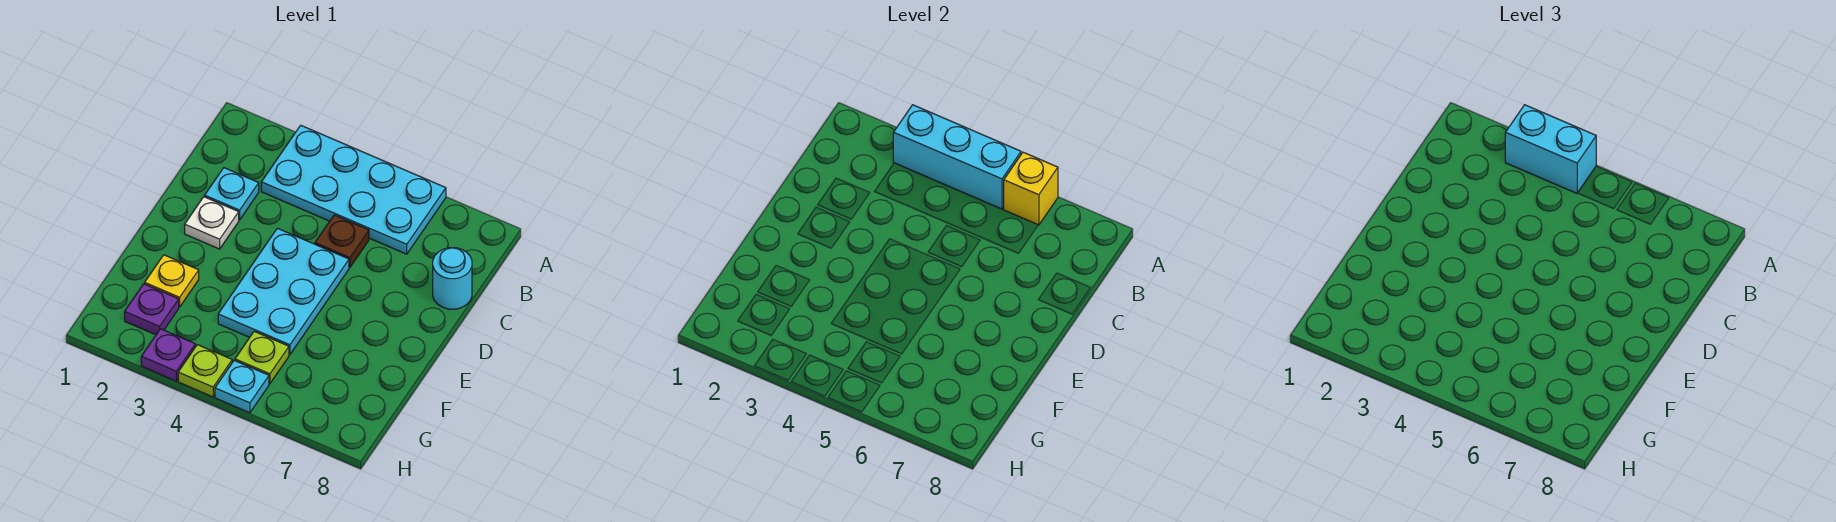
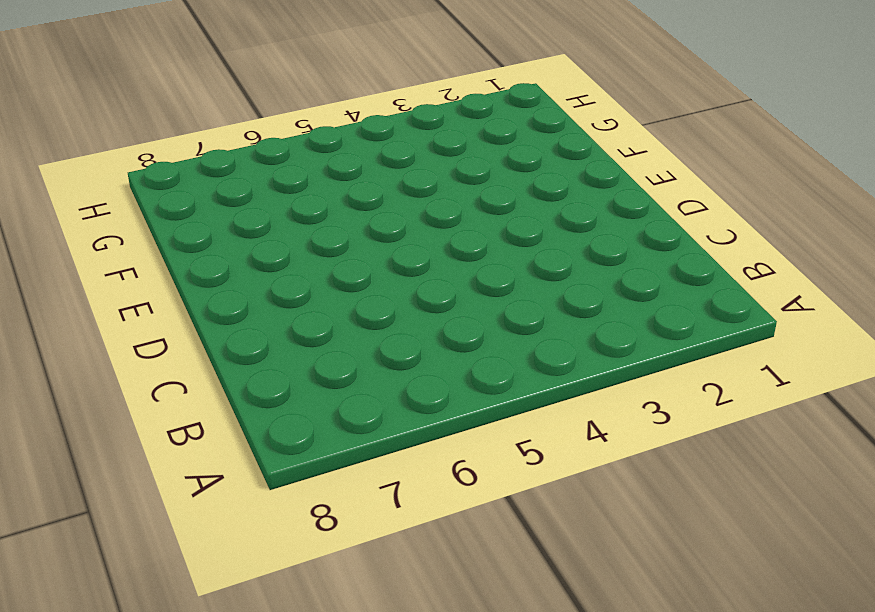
none -> cyan plate A3:B6 level 1
none -> cyan plate C2 level 1
none -> brown plate C5 level 1

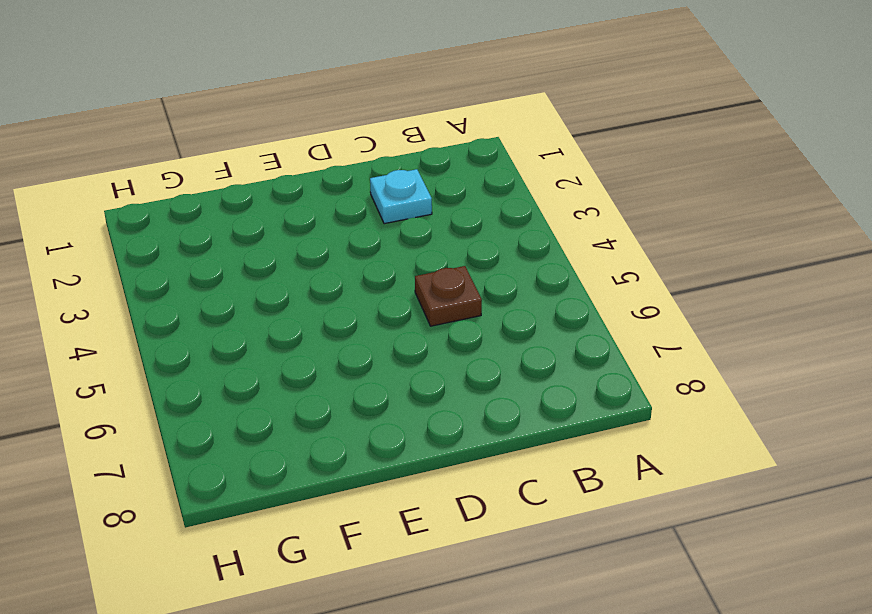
none -> cyan plate A3:B6 level 1
none -> cyan round brick C8 level 1
none -> white plate D2 level 1

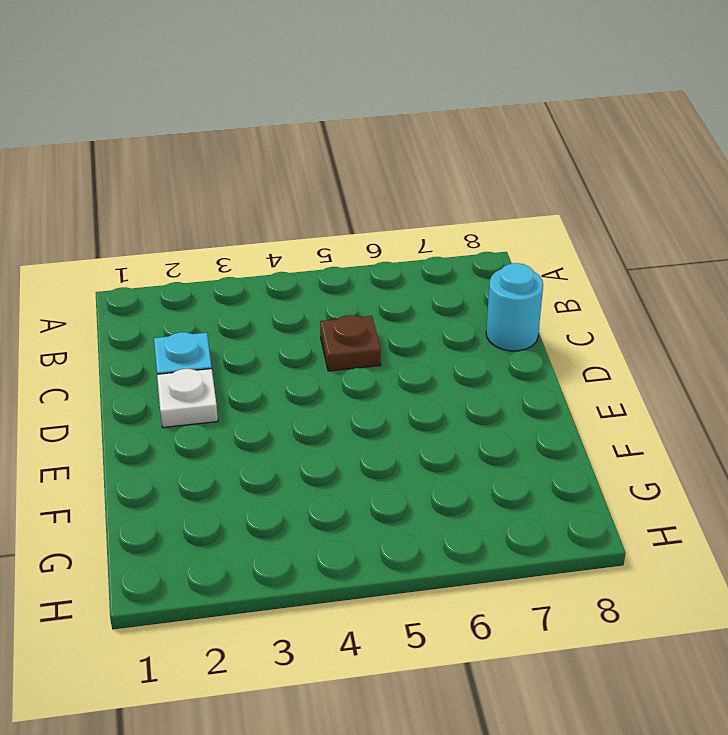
none -> cyan plate A3:B6 level 1
none -> cyan plate D4:F5 level 1
none -> yellow plate F2 level 1

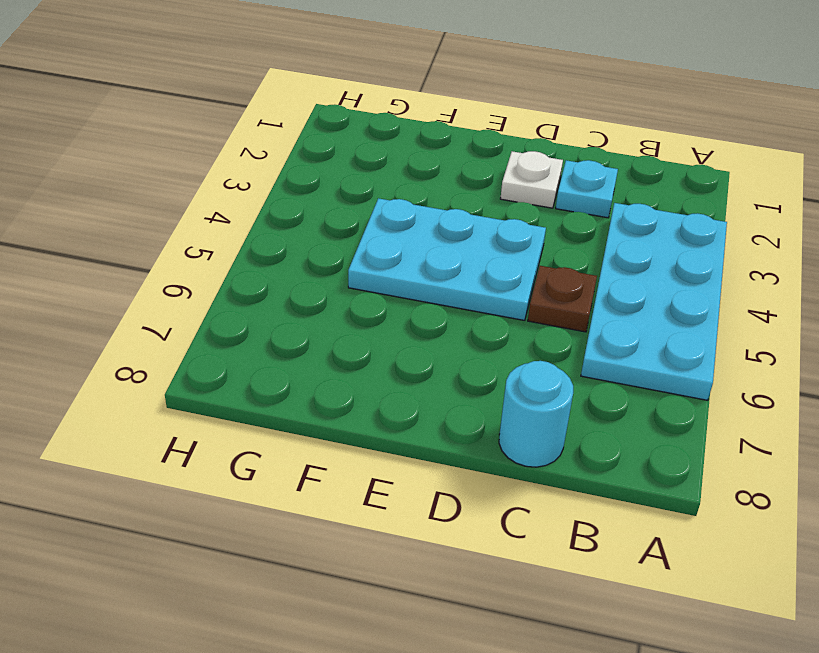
none -> yellow plate F2 level 1
none -> purple plate G2 level 1
none -> lime plate G5 level 1

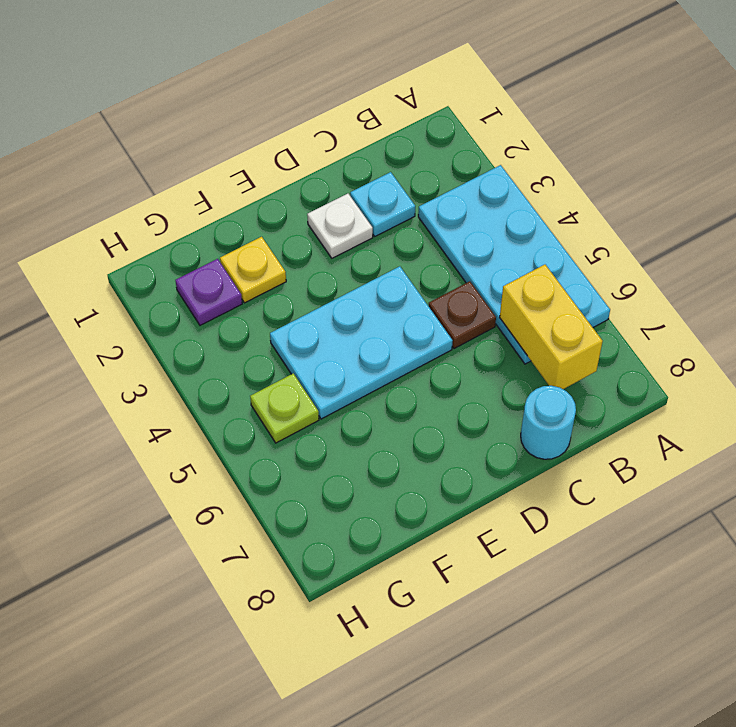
yellow brick B6:B7 level 2 -> none
none -> purple plate H3 level 1
none -> lime plate H4 level 1
none -> cyan plate H5 level 1

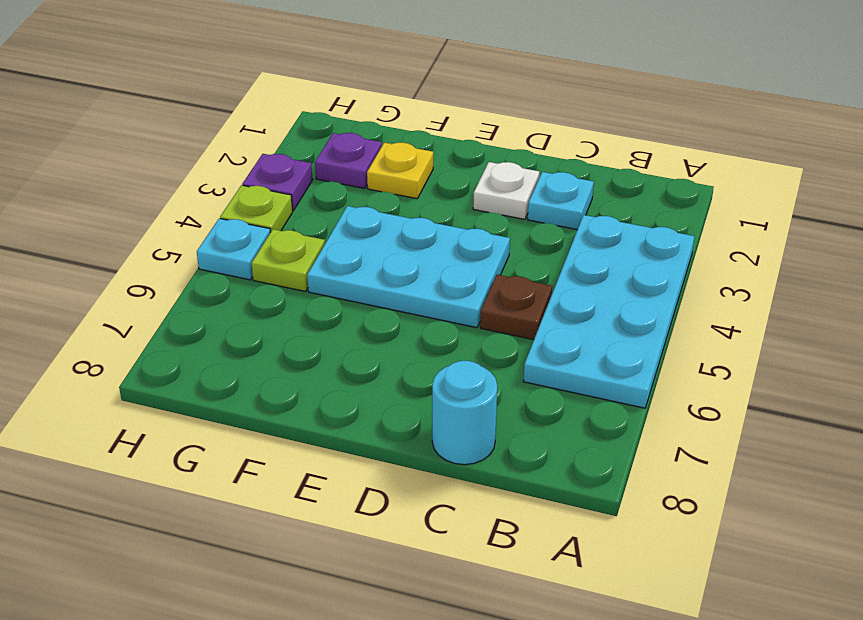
none -> cyan brick A3:A5 level 2
none -> yellow brick A6 level 2
none -> cyan brick A3:A4 level 3

